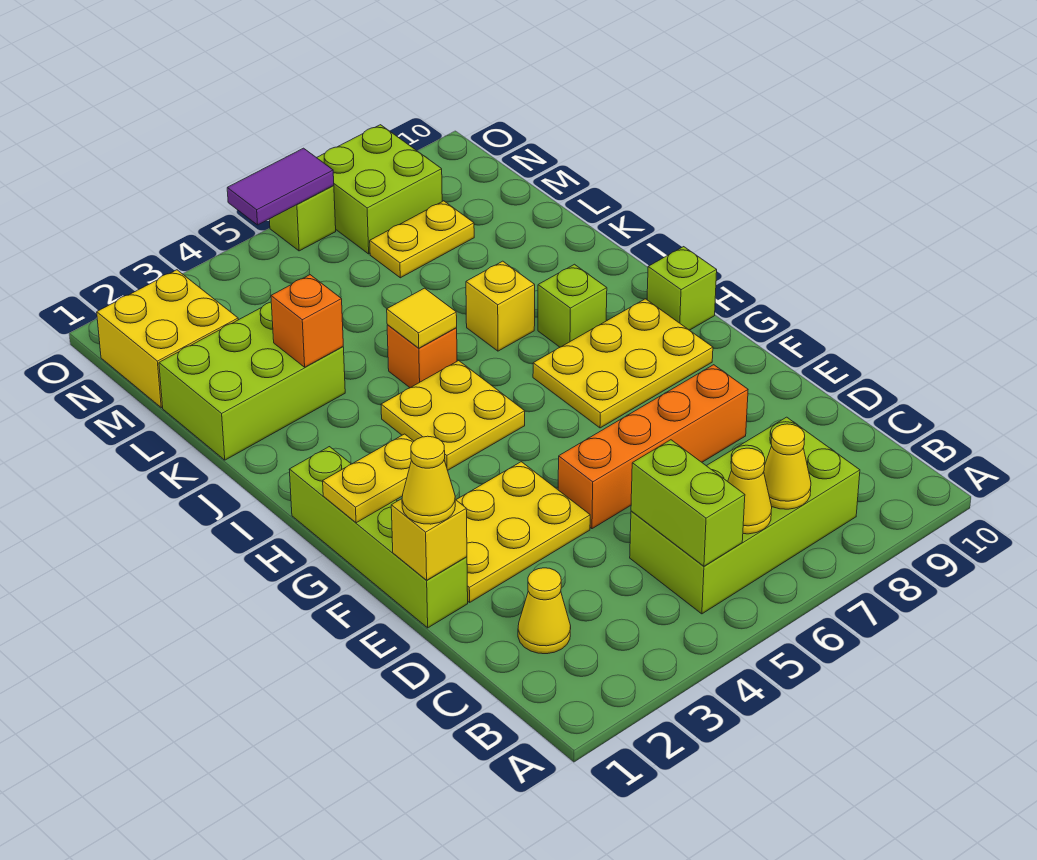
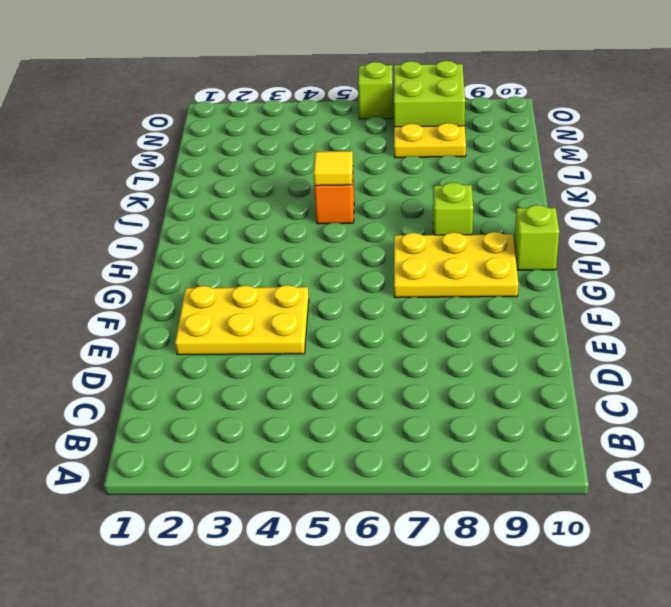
none -> lime brick B5:C8 level 1
none -> yellow cone C2 level 1
none -> lime brick E1:H1 level 1

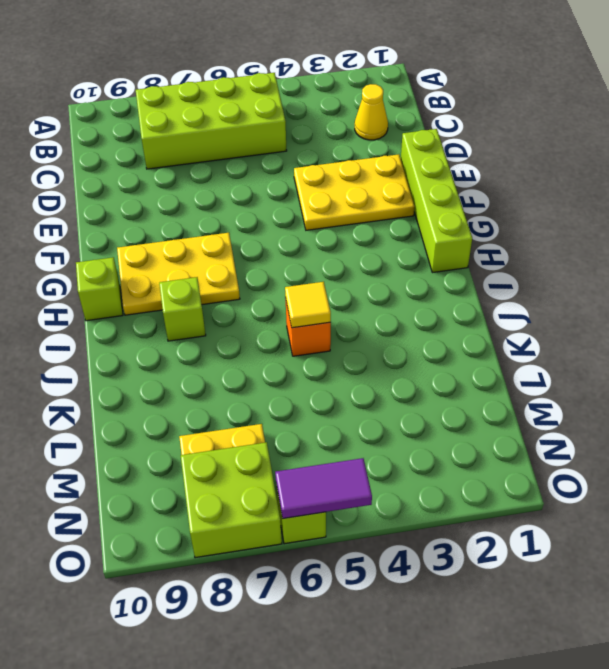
none -> orange brick E5:E8 level 1
none -> yellow plate H4:I5 level 1
none -> yellow brick J7 level 1

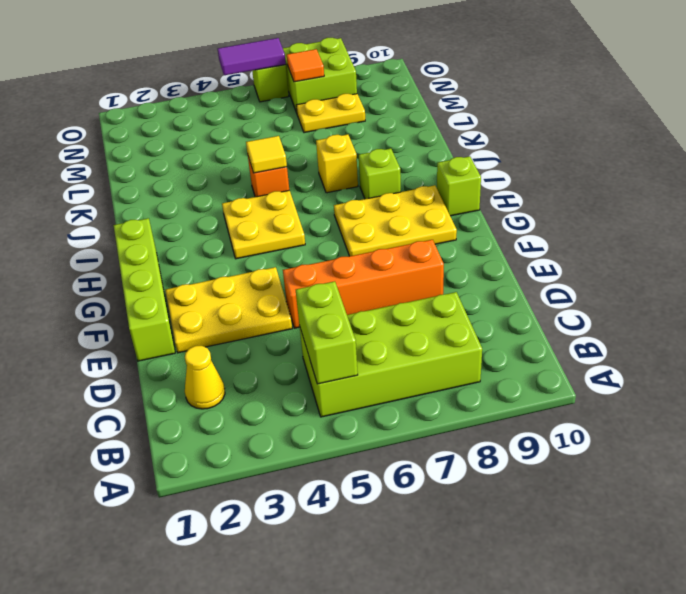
orange tile N7 level 2 -> none
none -> lime brick K1:L3 level 1
none -> yellow brick M1:N2 level 1
none -> yellow cone B6 level 2

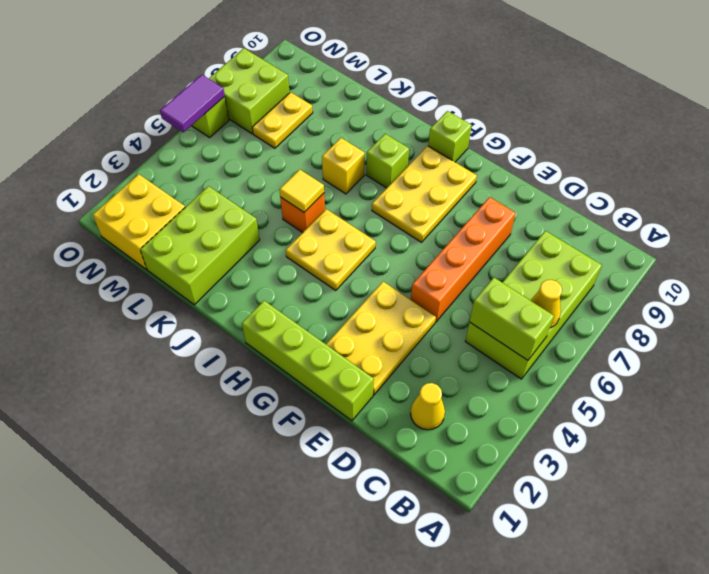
none -> yellow cone B7 level 2
none -> yellow brick E1 level 2
none -> yellow plate G1:G2 level 2

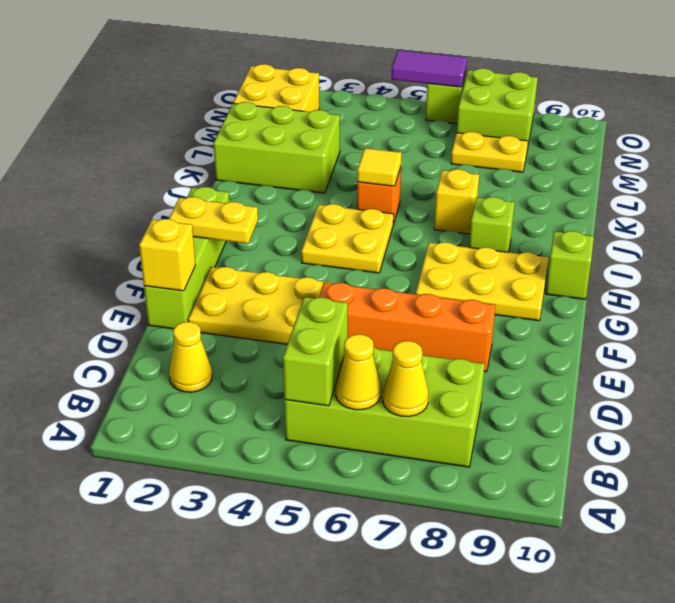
none -> orange brick K3 level 2
none -> yellow cone E1 level 3

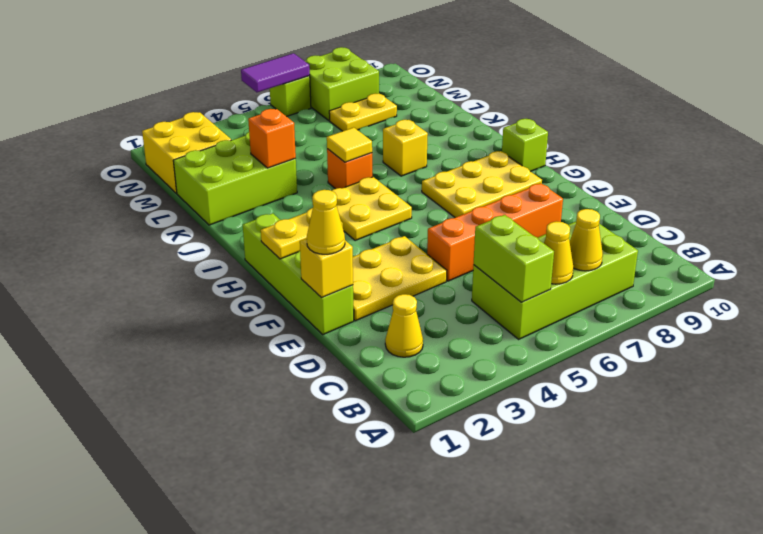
none -> lime brick I8 level 1

